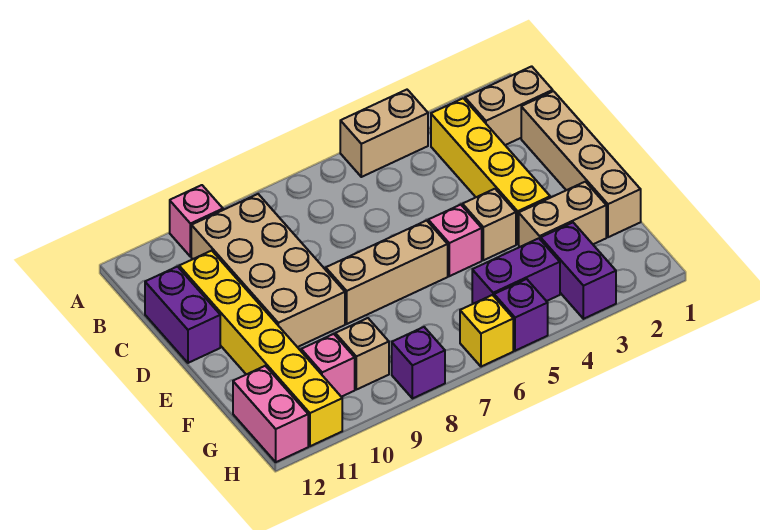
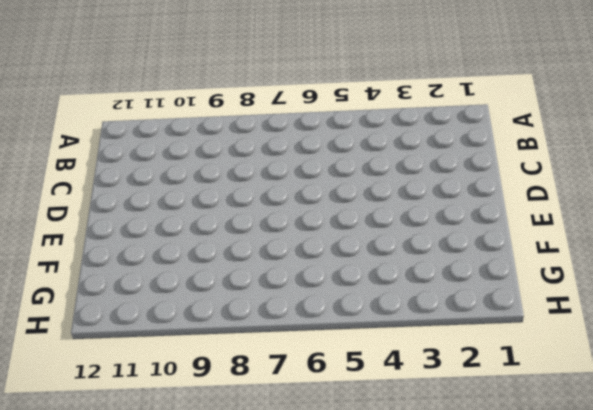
none -> tan brick A4:A5 level 1
none -> pink brick A10 level 1
none -> tan brick B1:B2 level 1

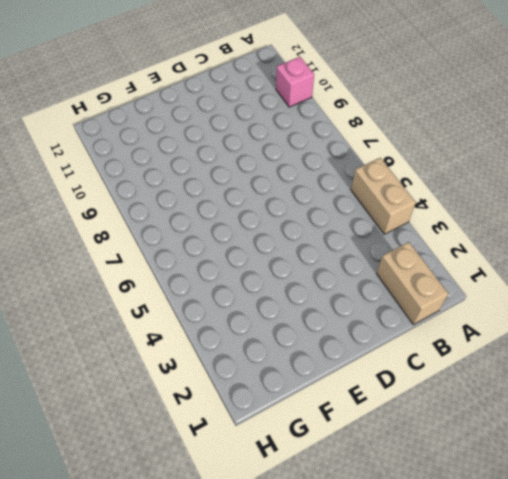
none -> yellow brick B3:E3 level 1
none -> tan brick B9:E10 level 1
none -> tan brick C1:F1 level 1

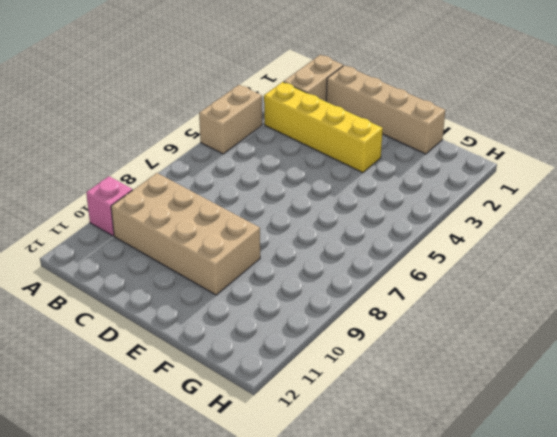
none -> yellow brick C11:H11 level 1
none -> purple brick C12:D12 level 1
none -> tan brick E4 level 1

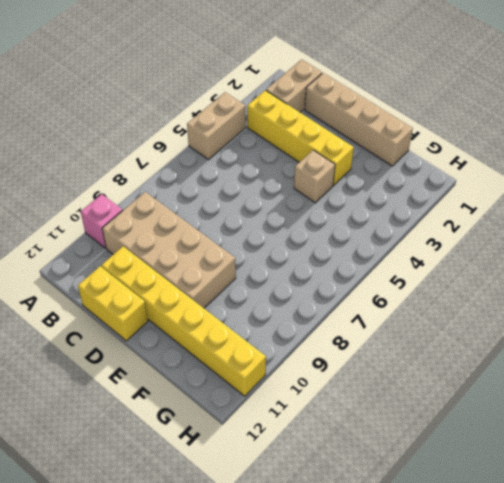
yellow brick C12:D12 level 1 -> purple brick C12:D12 level 1
none -> pink brick E5 level 1
none -> tan brick E6:E8 level 1
none -> tan brick F2:F3 level 1

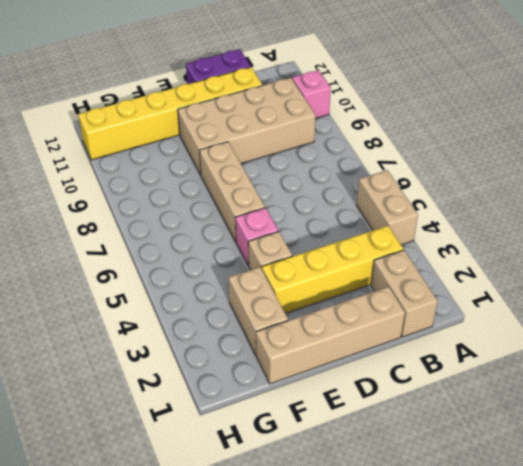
none -> purple brick G3:H3 level 1
none -> purple brick G4:G5 level 1
none -> tan brick G9 level 1

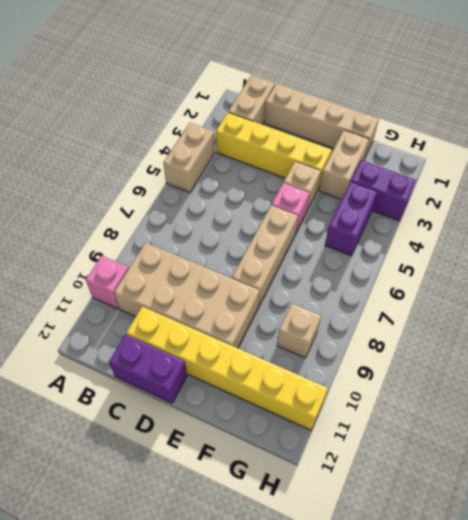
none -> pink brick G10 level 1
none -> pink brick G12:H12 level 1
none -> purple brick H5 level 1

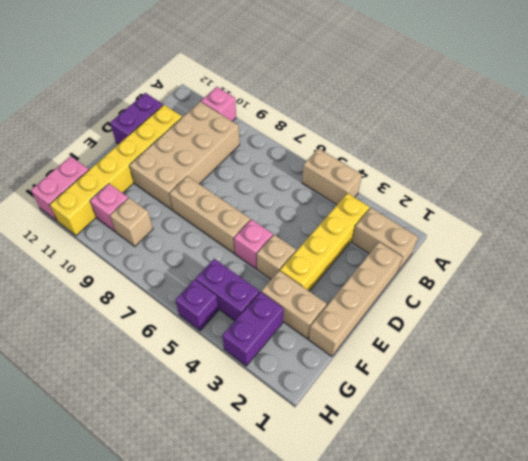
none -> yellow brick H6 level 1
none -> purple brick H8 level 1

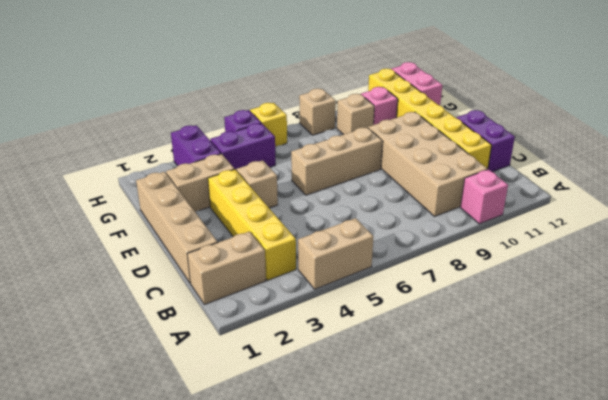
tan brick H8 level 1 -> purple brick H8 level 1
none -> pink brick E5 level 1

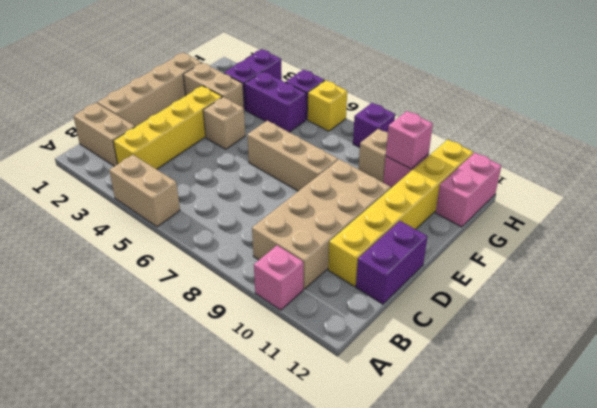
pink brick G10 level 2 -> pink brick E5 level 1

